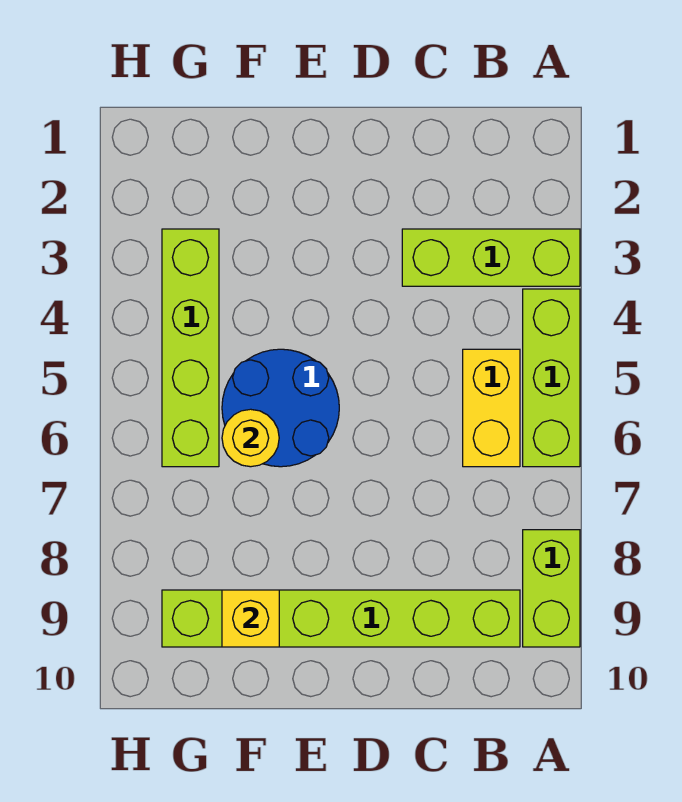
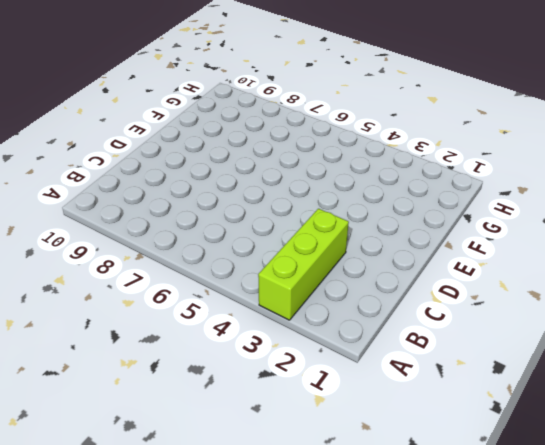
none -> lime brick A4:A6 level 1
none -> lime brick A8:A9 level 1

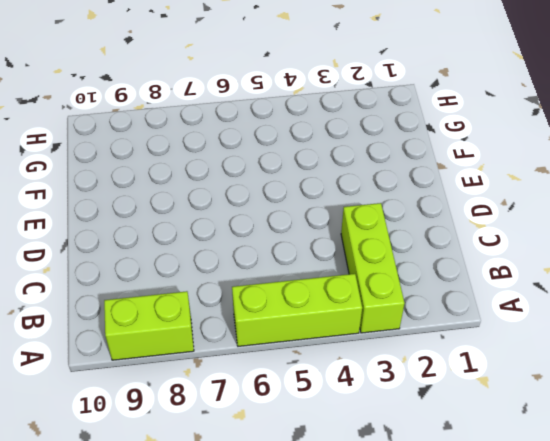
none -> yellow brick B5:B6 level 1
none -> lime brick B9:G9 level 1

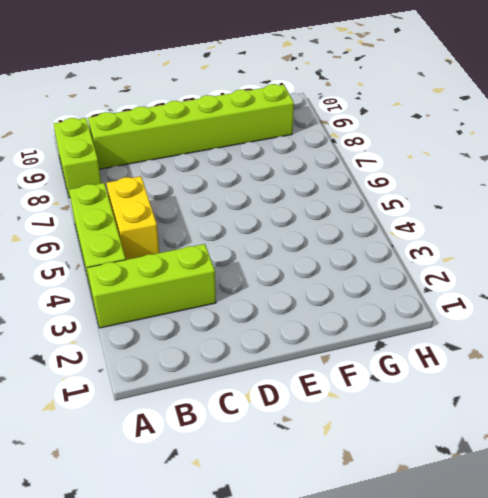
none -> blue round brick E5:F6 level 1
none -> lime brick G3:G6 level 1

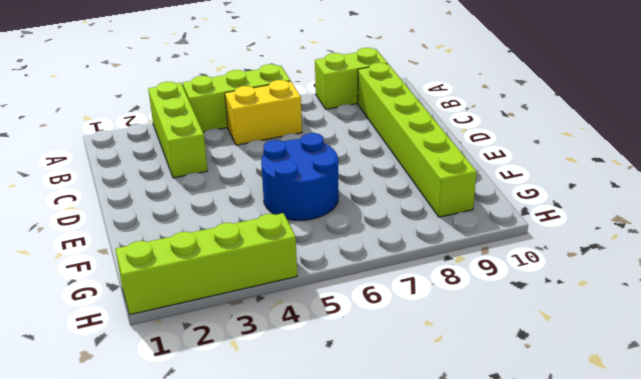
lime brick H1:H4 level 1 -> lime brick G3:G6 level 1
none -> yellow round brick F6 level 2
none -> yellow brick F9 level 2

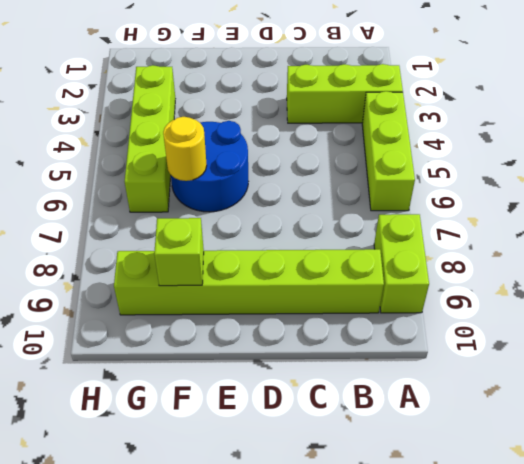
lime brick F9 level 2 -> yellow brick F9 level 2
none -> yellow brick B5:B6 level 1

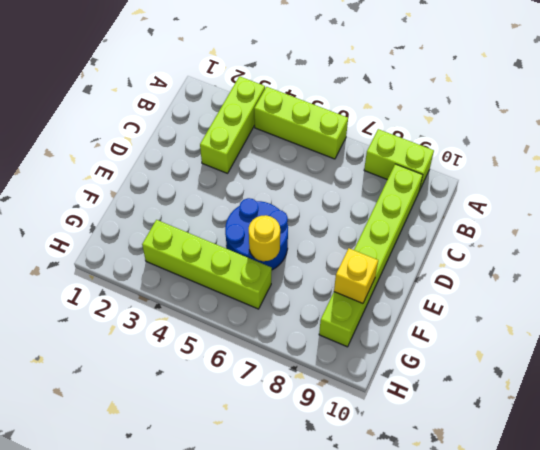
none -> yellow brick B5:B6 level 1

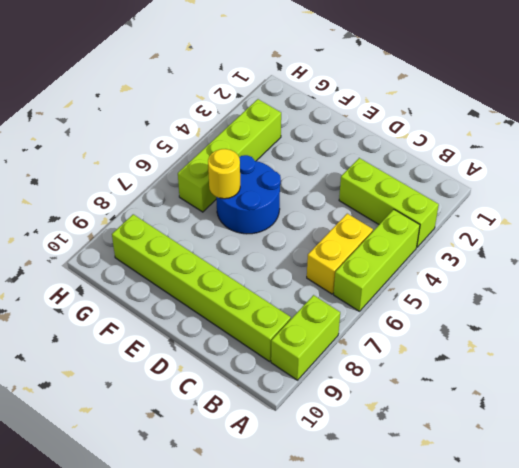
none -> yellow brick F9 level 2

